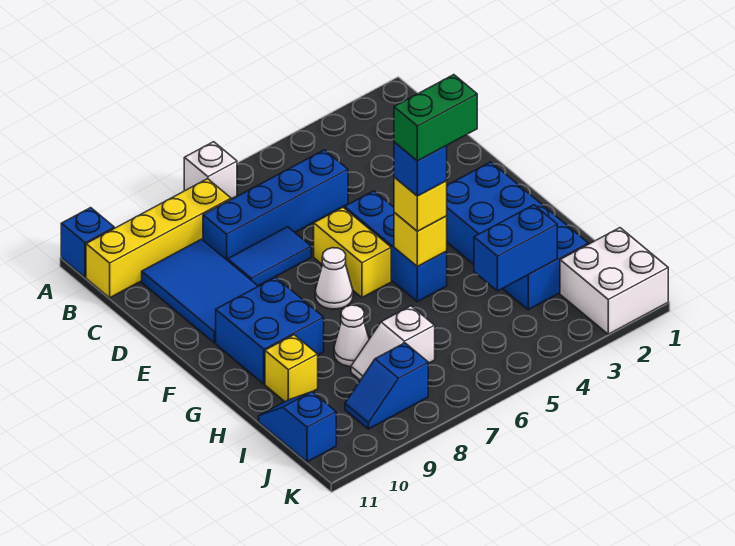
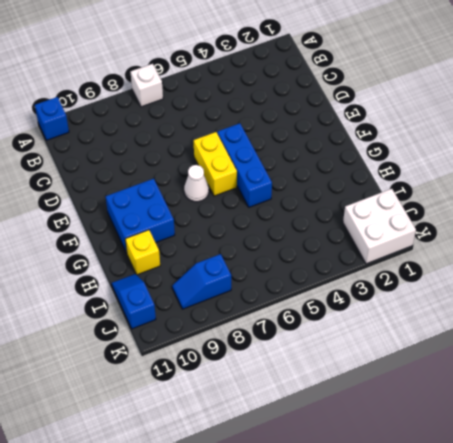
none -> yellow brick B8:B11 level 1
none -> blue brick C5:C8 level 1
none -> blue tile C9:E10 level 1

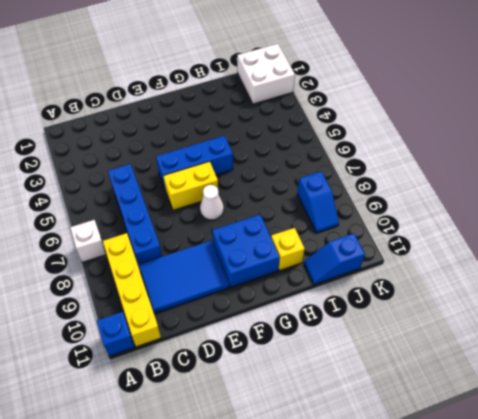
none -> blue tile D7:D8 level 1
none -> blue brick F2:I3 level 1
none -> white cone H8 level 1

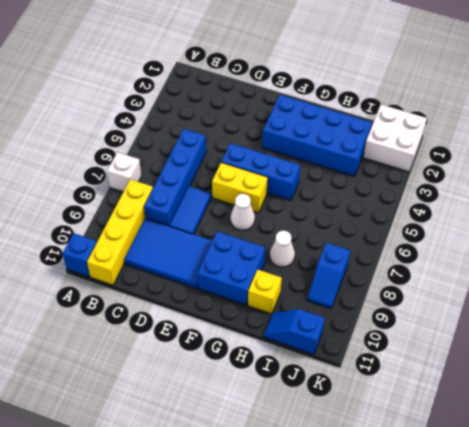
none -> white slope I7:I8 level 1 top 7
none -> yellow brick G5 level 2
none -> blue brick I3:I4 level 2

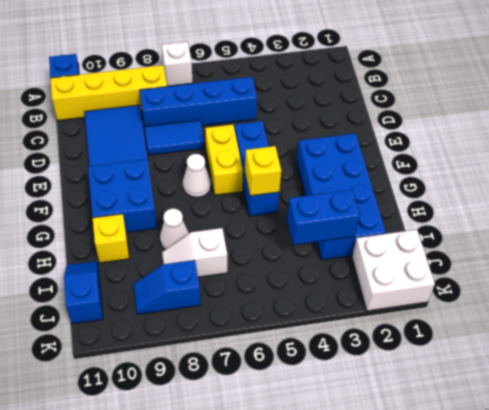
none -> yellow brick G5 level 3
none -> blue brick G5 level 4
none -> green brick G4:G5 level 5

